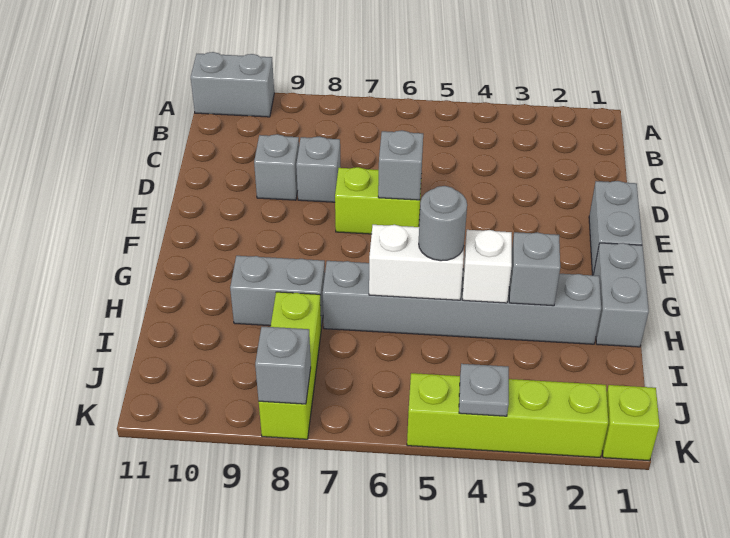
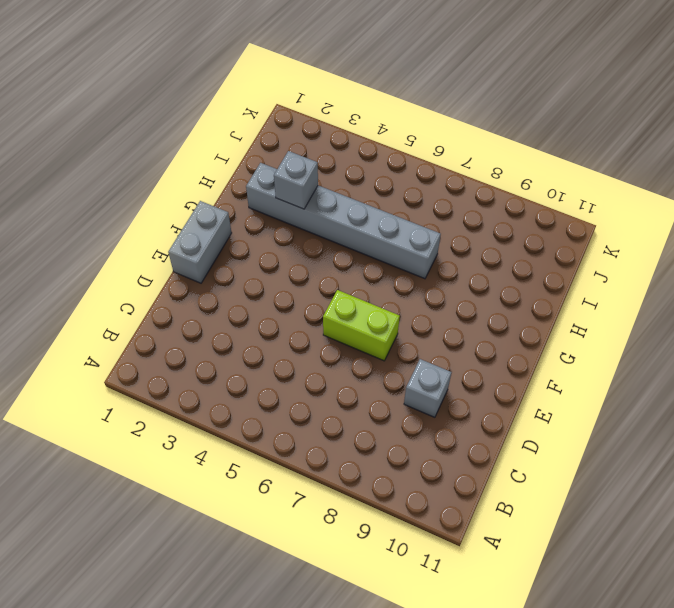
none -> grey brick A10:A11 level 1
none -> grey brick D8 level 1
none -> grey brick G1:H1 level 1

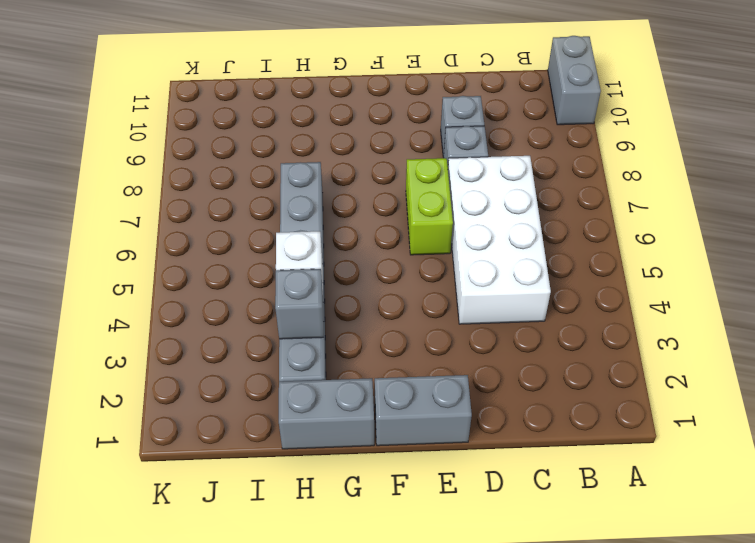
white brick C4:D7 level 1 -> none
none -> grey brick H8:H9 level 1
none -> lime brick I8:K8 level 1
none -> lime brick K1 level 1

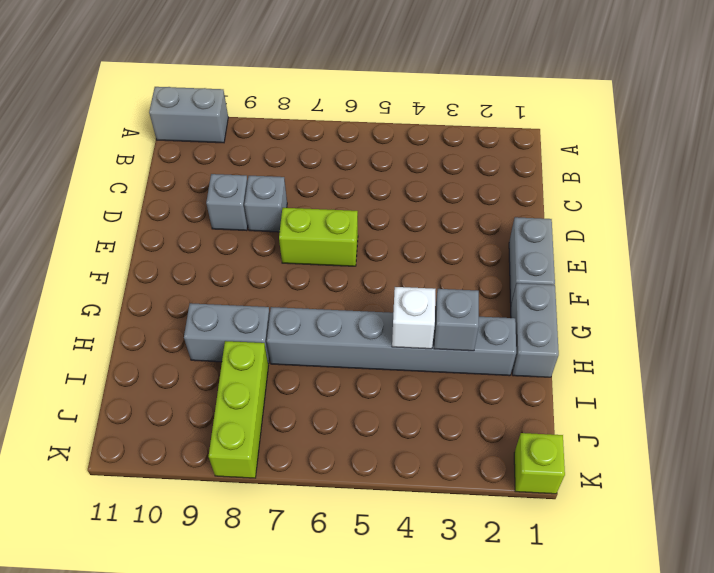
none -> lime brick K2:K5 level 1
none -> grey brick E6 level 2
none -> white brick H5:H6 level 2

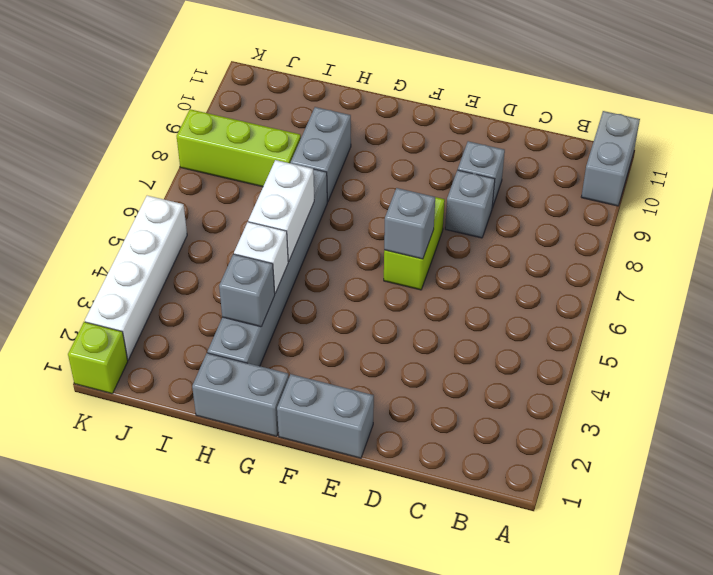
white brick K2:K5 level 1 -> lime brick K2:K5 level 1
none -> grey plate K4 level 2
none -> grey brick K8 level 2
none -> grey round brick H5 level 3

